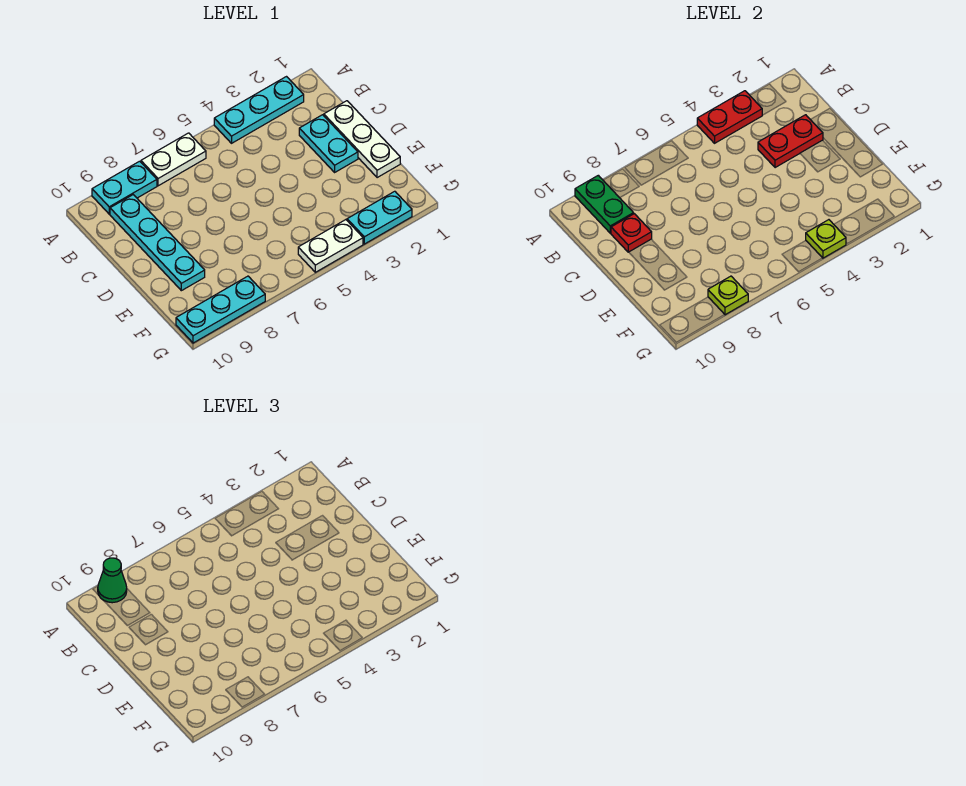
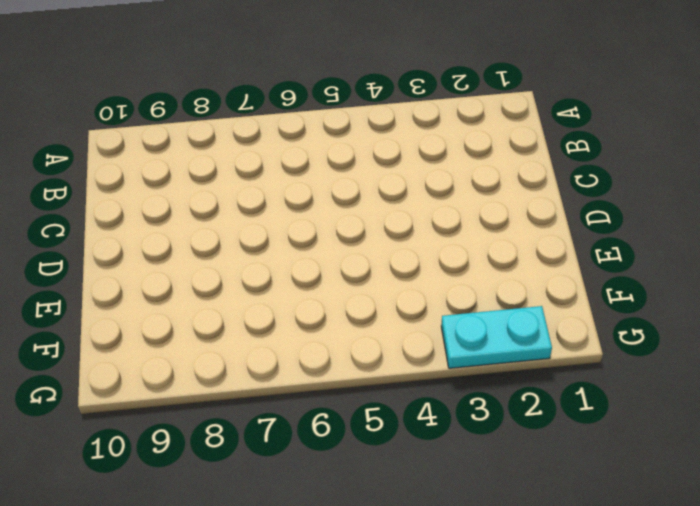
none -> cyan plate A2:A4 level 1
none -> white plate A6:A7 level 1
none -> cyan plate A8:A9 level 1

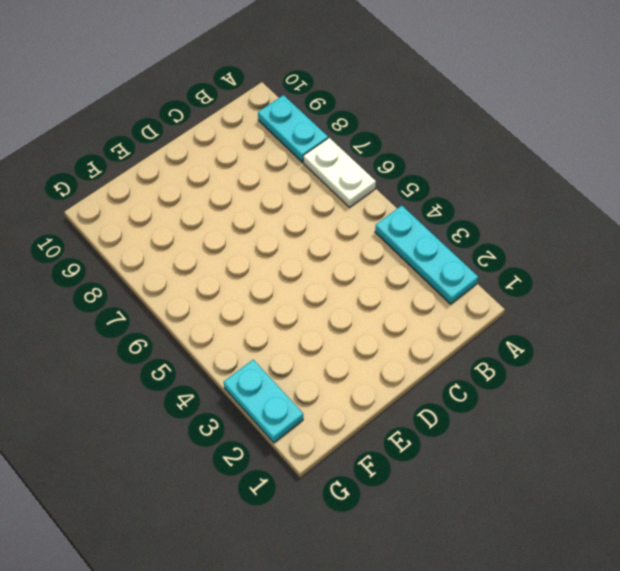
none -> cyan plate B9:E9 level 1
none -> white plate C1:E1 level 1
none -> cyan plate C2:D2 level 1

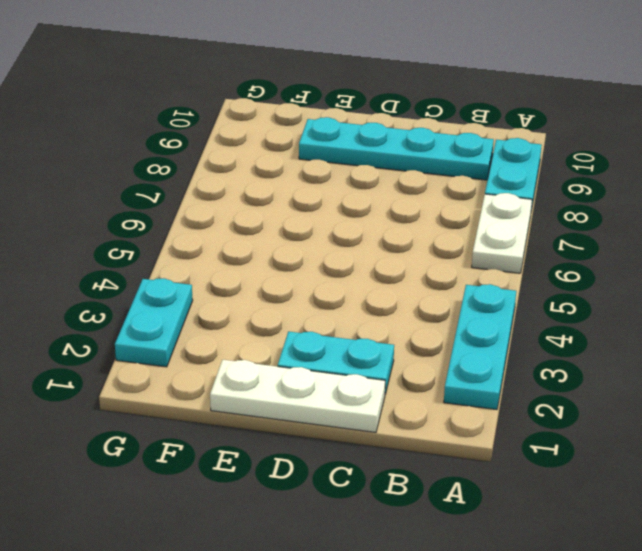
none -> white plate G4:G5 level 1
none -> cyan plate G8:G10 level 1
none -> red plate A3:A4 level 2

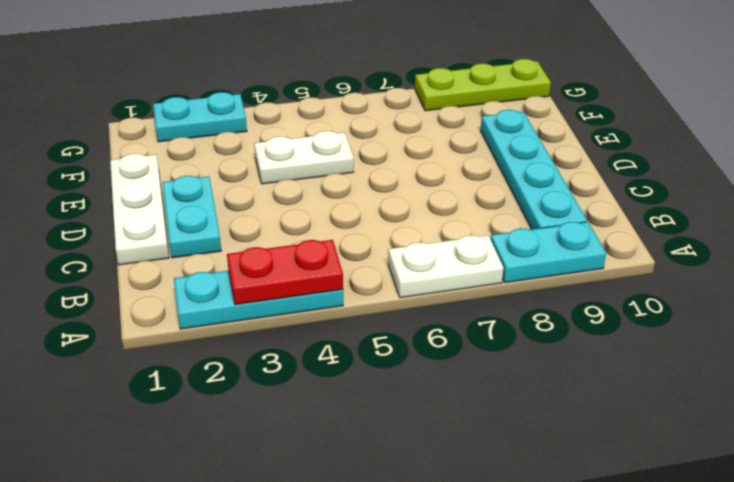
white plate E4:E5 level 1 -> white plate G4:G5 level 1
lime plate G8:G10 level 1 -> cyan plate G8:G10 level 1
none -> green plate A9:B9 level 2
none -> red plate C2:C3 level 2
none -> red plate C9 level 2

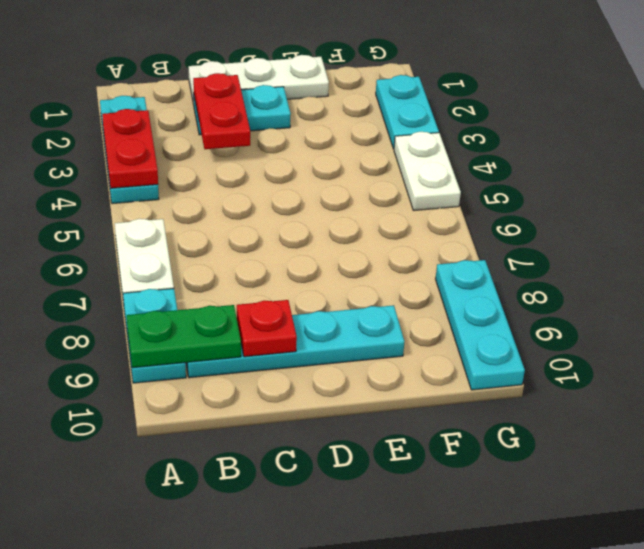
none -> lime plate G4 level 2
none -> lime plate G8 level 2
none -> green cone A9 level 3

